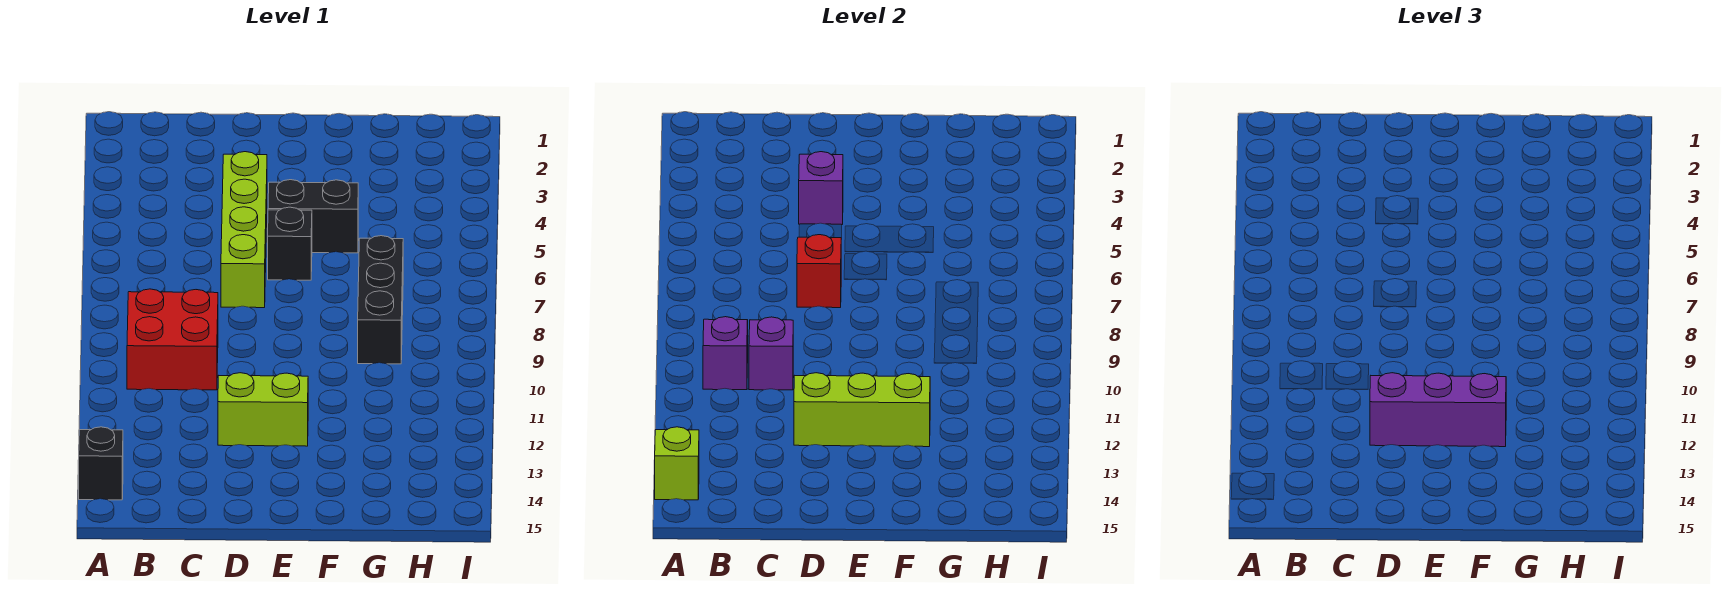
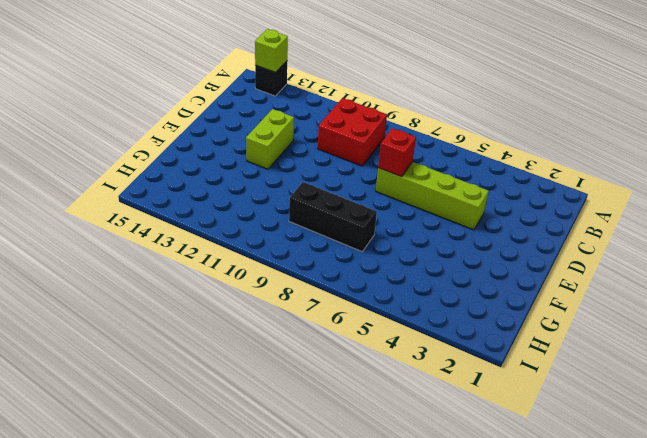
none -> black brick E5:F5 level 1
none -> black brick E6 level 1
none -> purple brick B10 level 2

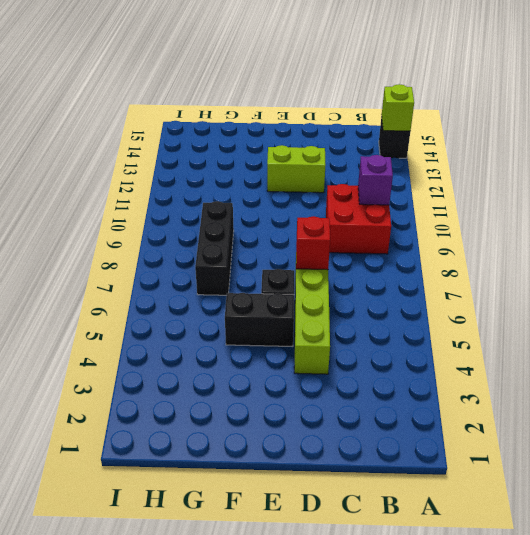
none -> purple brick C10 level 2
none -> purple brick D4 level 2
none -> lime brick D12:F12 level 2

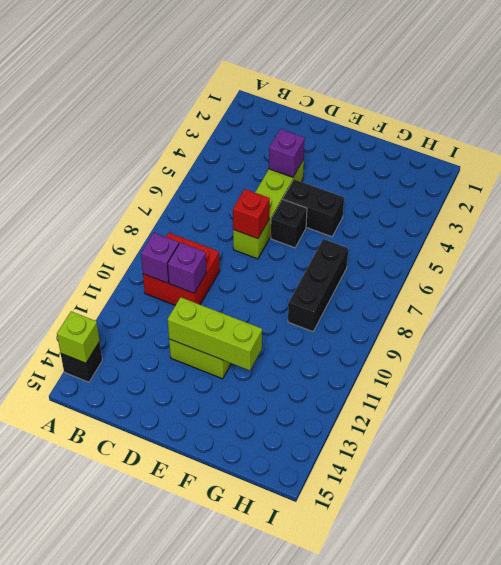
none -> purple brick D12:F12 level 3

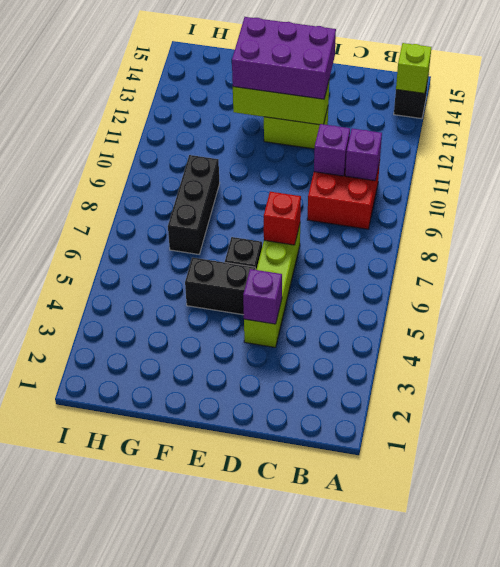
purple brick D12:F13 level 3 -> purple brick D12:F12 level 3

